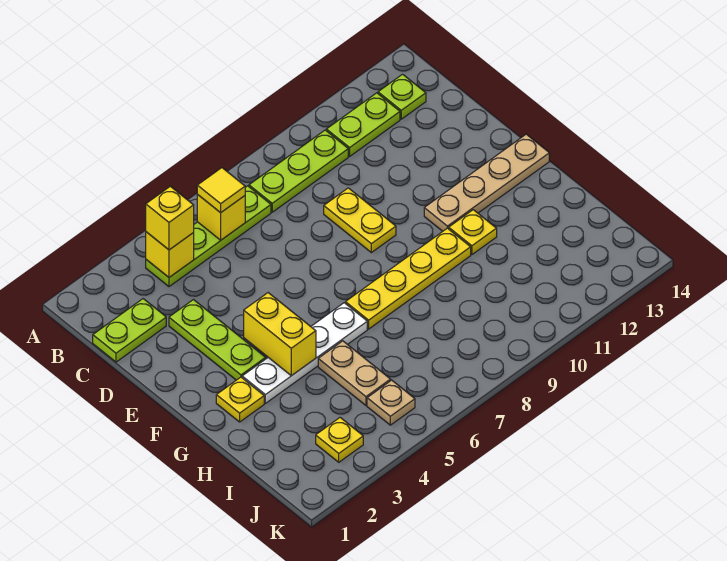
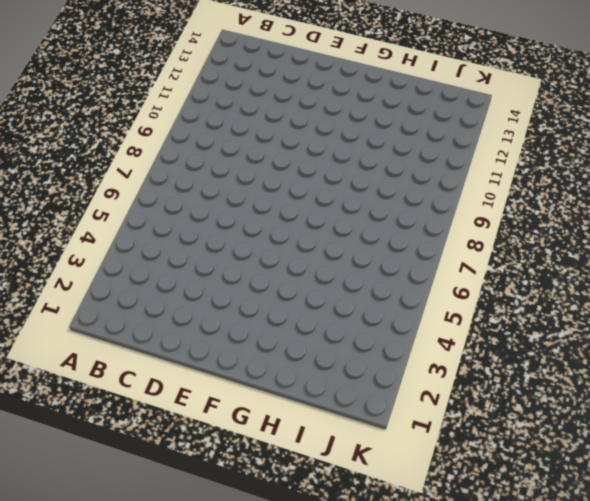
none -> lime plate B4:B7 level 1
none -> lime plate B8:B10 level 1
none -> lime plate B11:B12 level 1

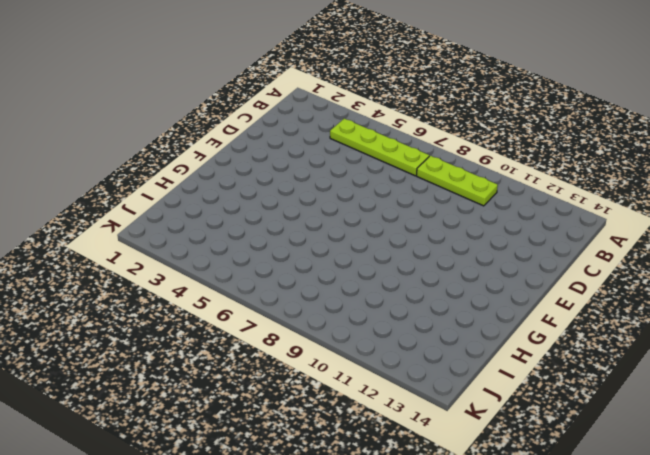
none -> lime plate B11:B12 level 1
none -> lime plate B13 level 1
none -> lime plate C1:C2 level 1

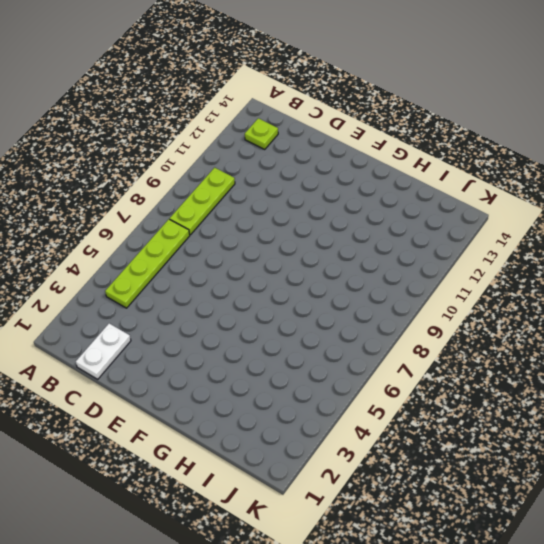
white plate C1:C2 level 1 -> lime plate C1:C2 level 1
none -> lime plate B11:B12 level 1
none -> lime plate D3:F3 level 1
none -> yellow plate D9:E9 level 1

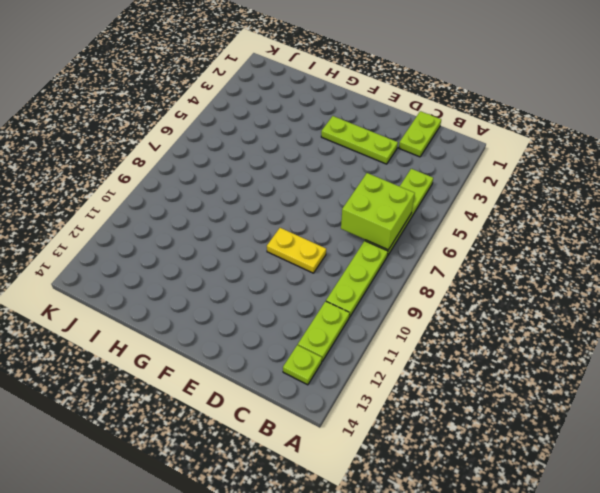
lime brick B6:C7 level 2 -> yellow brick B6 level 2
none -> tan plate F11:F14 level 1
none -> yellow plate G2 level 1
none -> white plate G3:G6 level 1

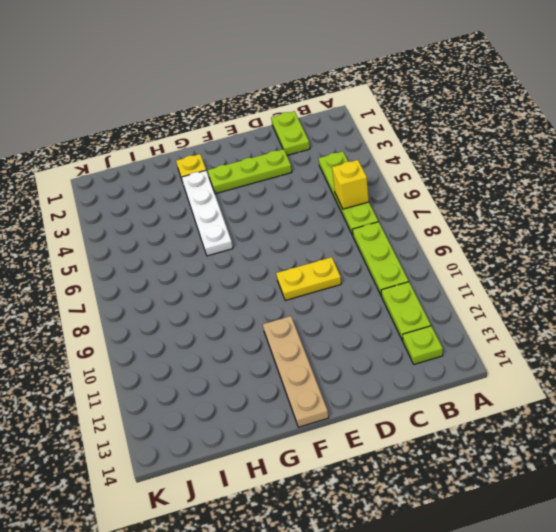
none -> yellow plate G7:G10 level 1
none -> yellow plate G11 level 1
none -> tan plate H5:I5 level 1

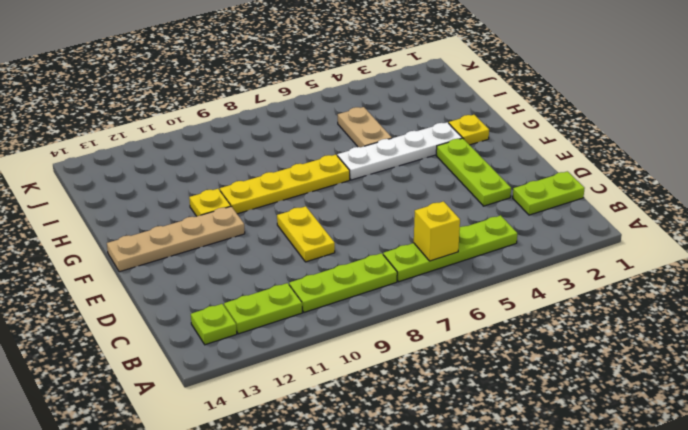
none -> yellow plate J3 level 1
none -> tan plate J5 level 1
none -> yellow brick B4 level 2

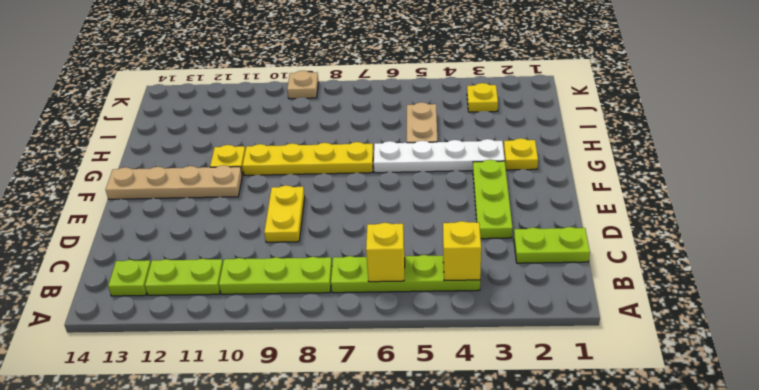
tan plate K9 level 1 -> tan plate J5 level 1
none -> yellow brick F4:G4 level 2
none -> yellow brick B4 level 3
none -> yellow tile B6 level 3

